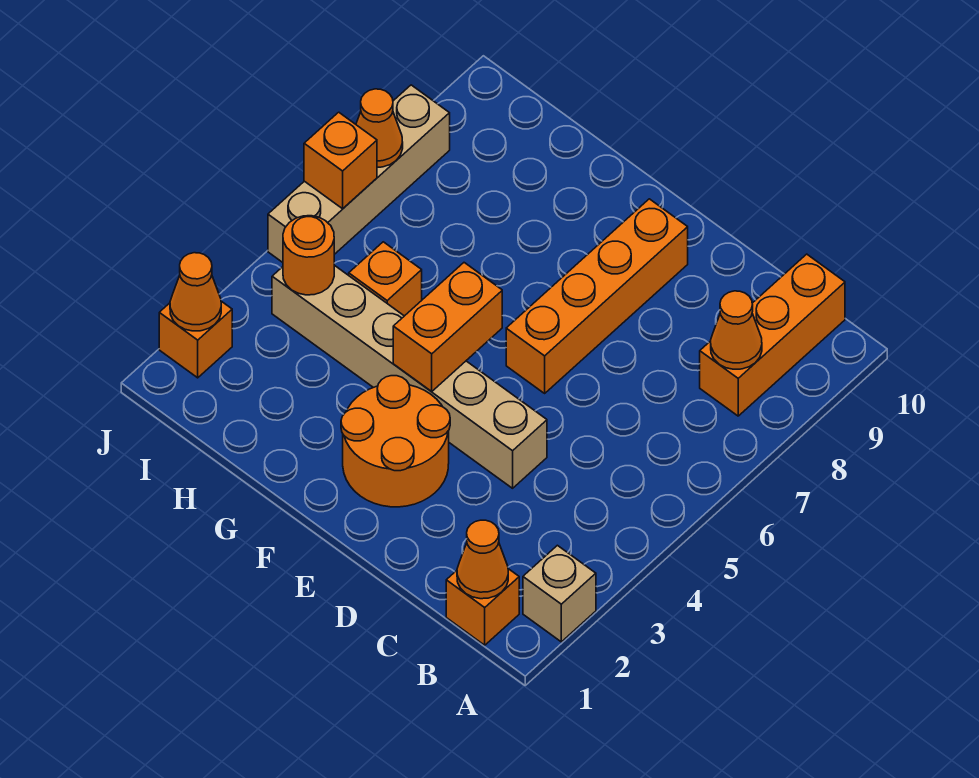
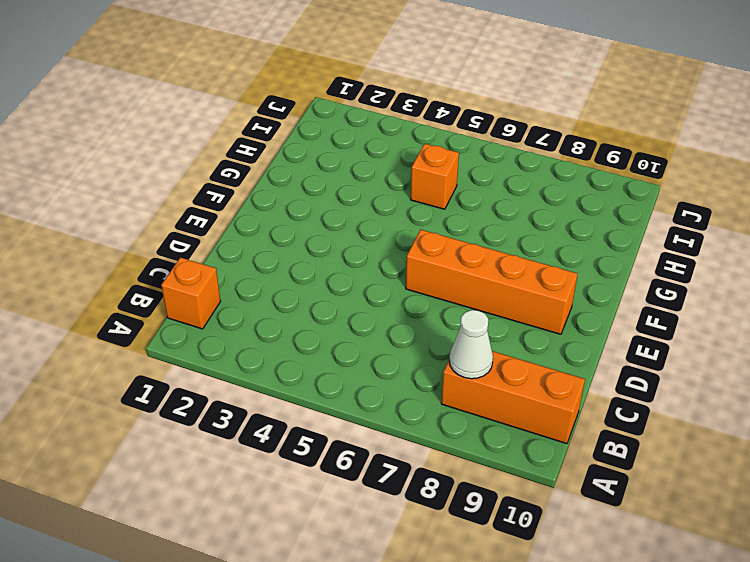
white cone B8 level 2 -> orange cone B8 level 2
none -> tan brick A2 level 1
none -> tan brick D4:I4 level 1
none -> orange round brick E2:F3 level 1

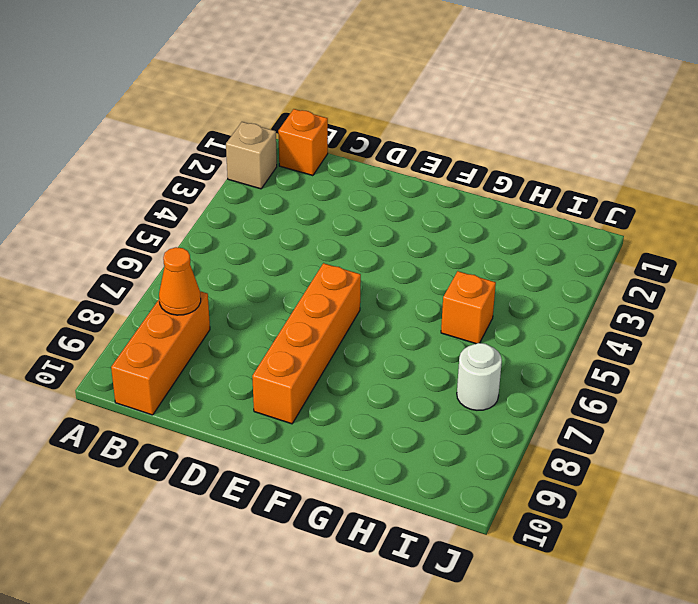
white round brick I7 level 1 -> none
none -> tan brick D4:I4 level 1
none -> orange round brick E2:F3 level 1
none -> orange brick J2 level 1

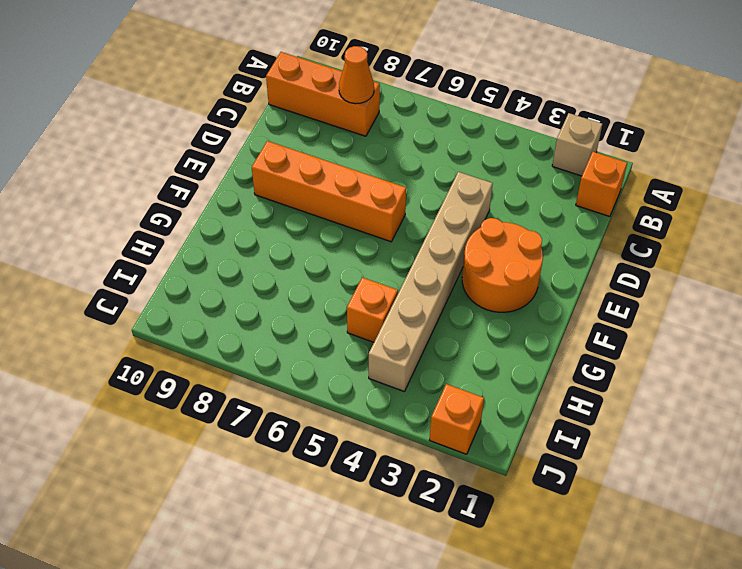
none -> tan brick J5:J8 level 1
none -> orange cone B1 level 2
none -> orange brick F4:F5 level 2

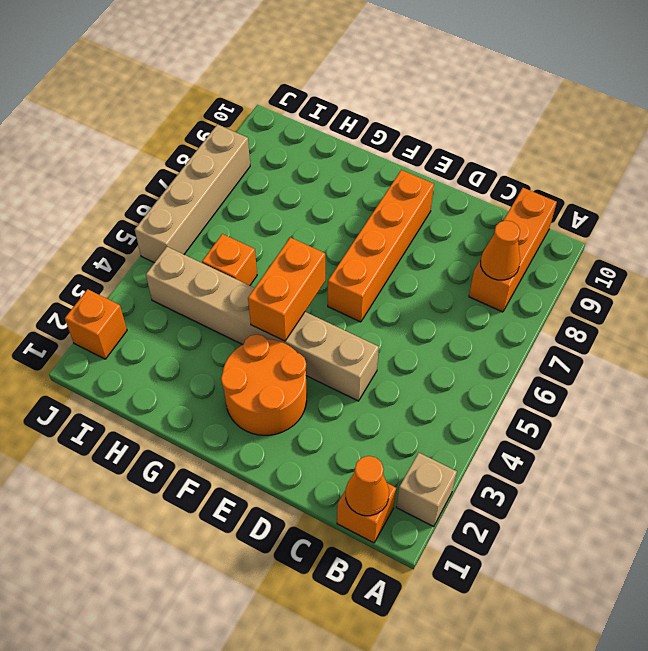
none -> orange round brick I4 level 2
none -> orange cone J2 level 2
none -> orange brick J6 level 2

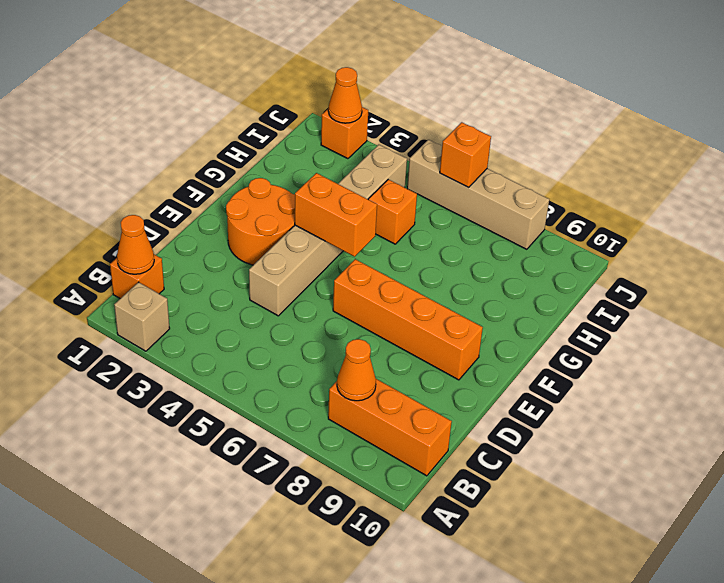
none -> orange round brick I4 level 2
none -> orange cone J7 level 2

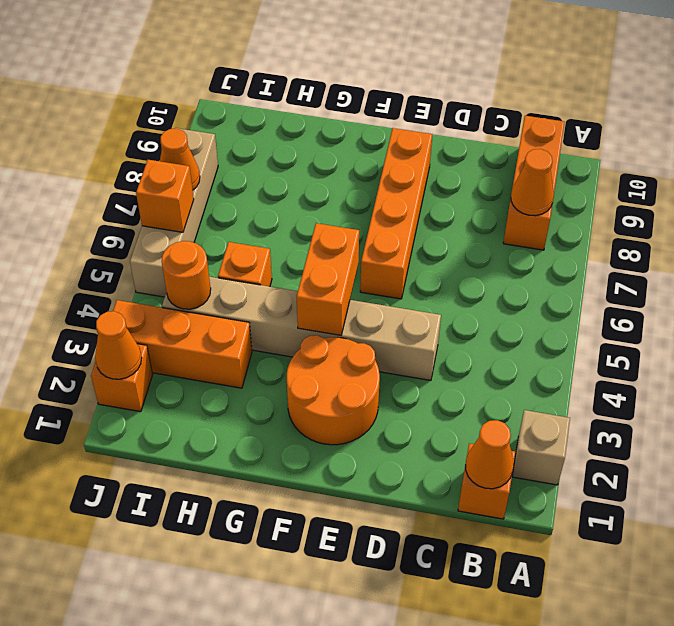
orange brick H3:J3 level 1 -> none

